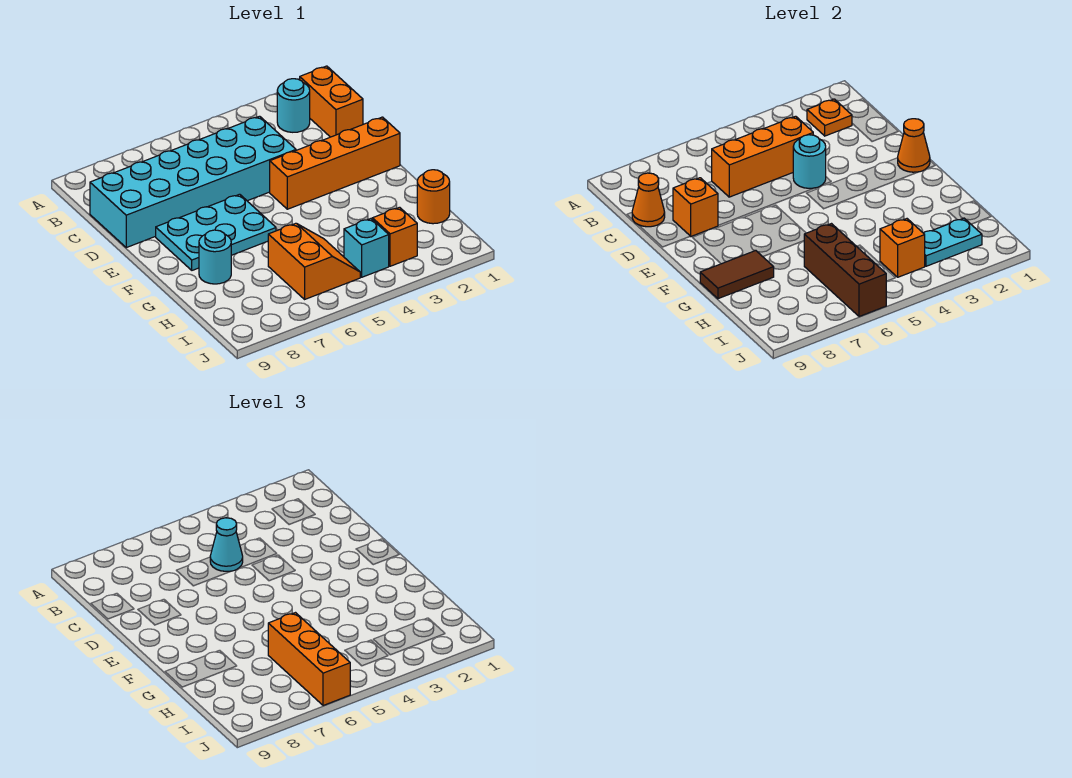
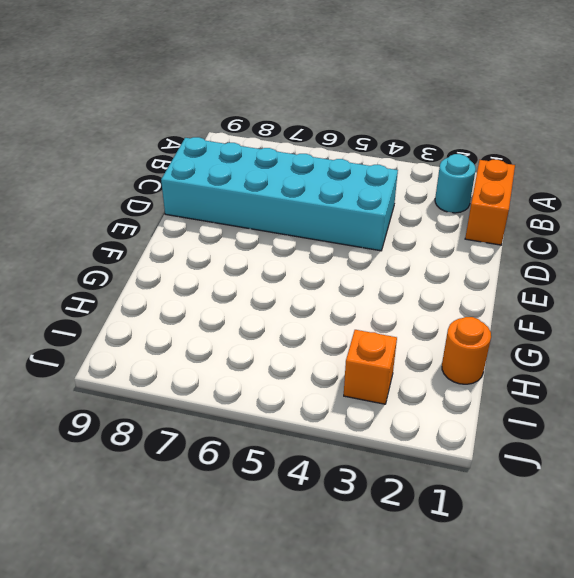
none -> orange brick E1:E4 level 1
none -> cyan plate E6:F8 level 1
none -> cyan round brick G8 level 1

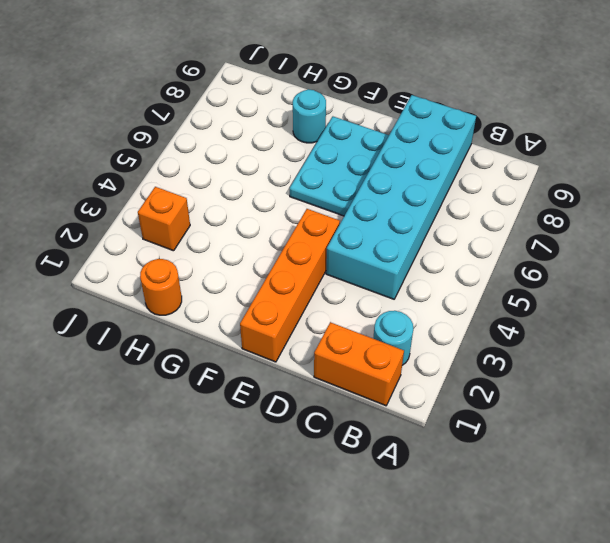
none -> orange slope H5:I6 level 1 top 6
none -> cyan brick I4 level 1
none -> orange plate B2 level 2

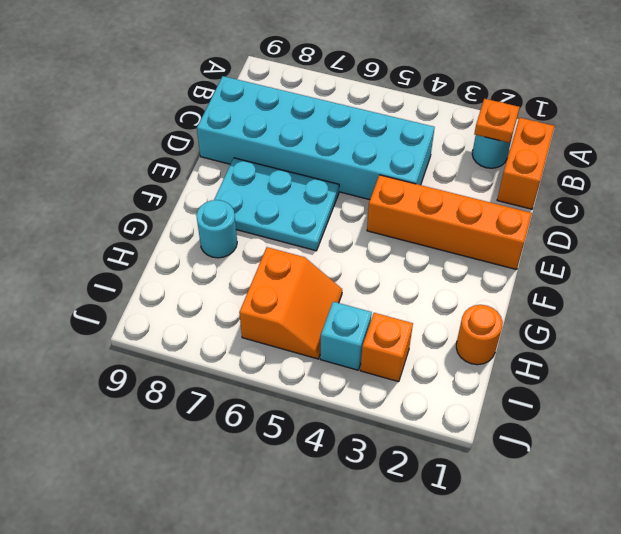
none -> orange brick C4:C6 level 2
none -> orange cone C9 level 2
none -> cyan round brick D4 level 2

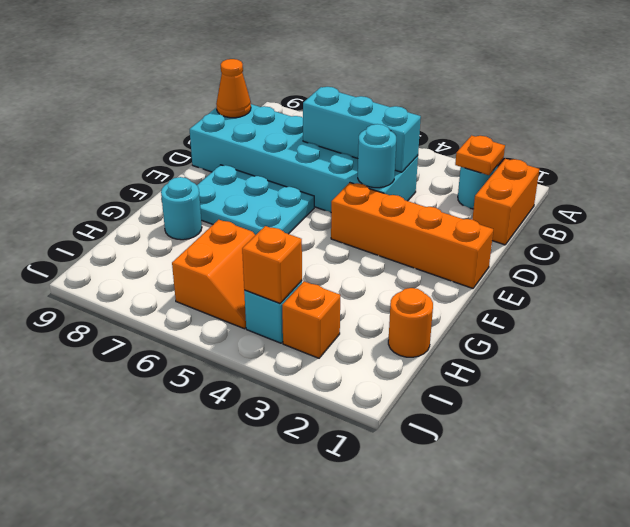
cyan brick C4:C6 level 2 -> orange brick C4:C6 level 2
none -> orange brick D8 level 2
none -> orange cone E1 level 2
none -> brown tile G8:G9 level 2

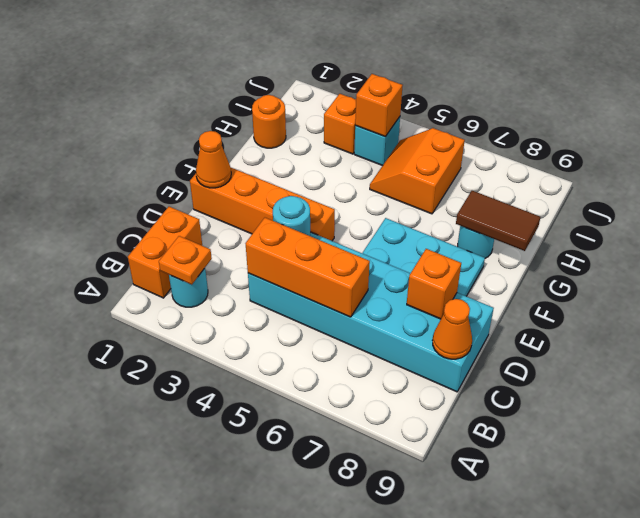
none -> brown brick H6:J6 level 2
none -> cyan plate I2:I3 level 2
none -> cyan cone C5 level 3

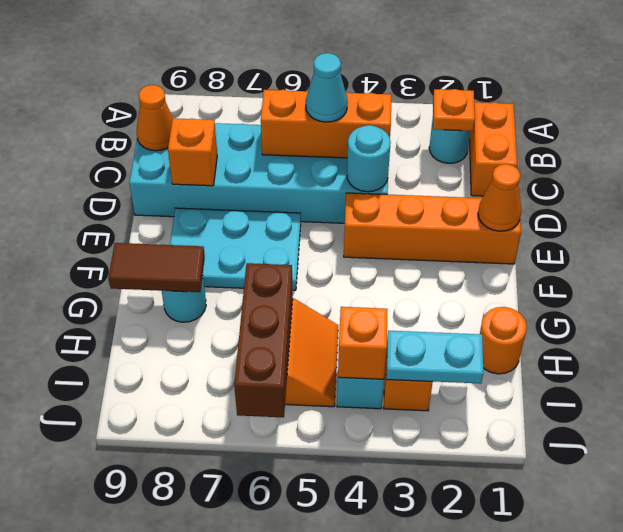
none -> orange brick H6:J6 level 3

